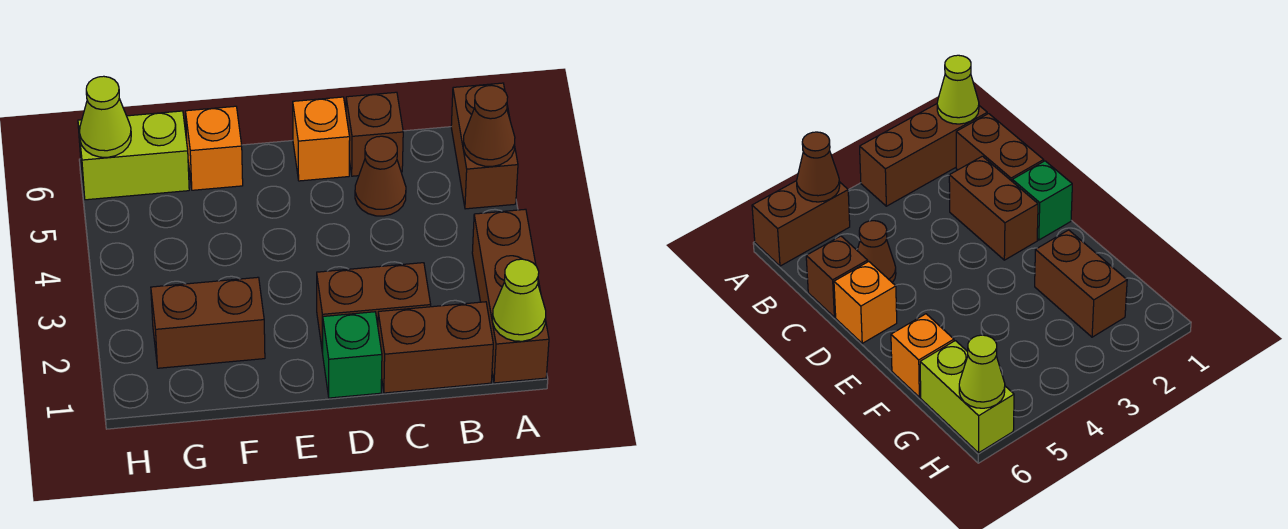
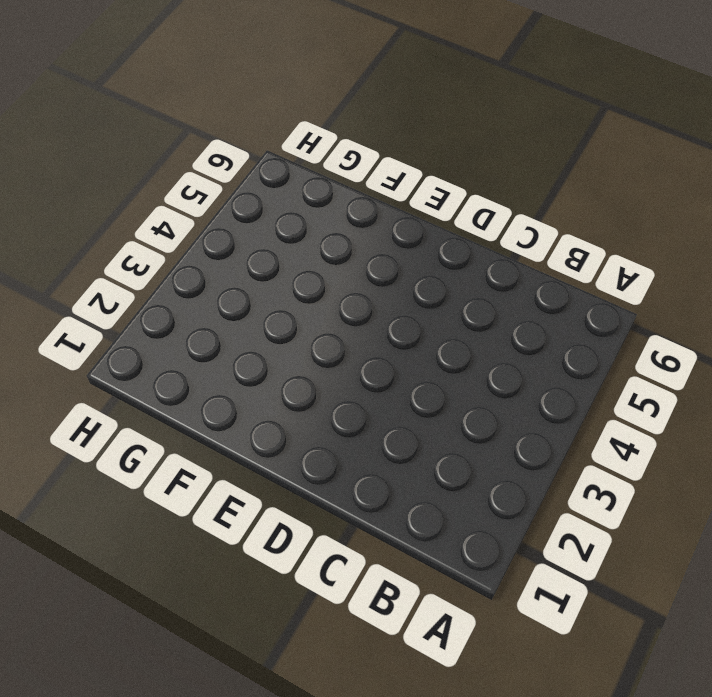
none -> brown brick A1:A3 level 1
none -> brown brick A5:A6 level 1
none -> brown brick B1:C1 level 1

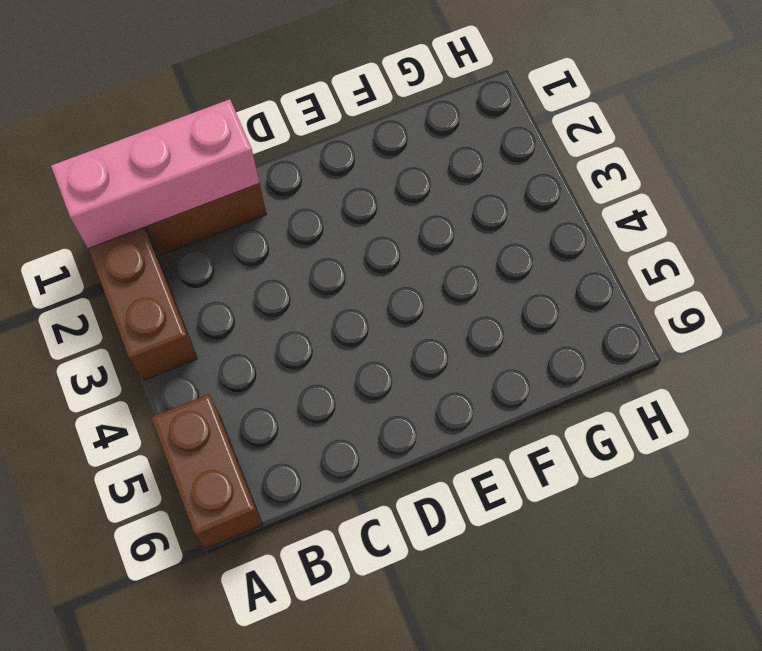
pink brick A1:C1 level 2 -> lime cone A1 level 2
none -> brown brick C2:D2 level 1
none -> brown cone C5 level 1
none -> brown brick C6 level 1

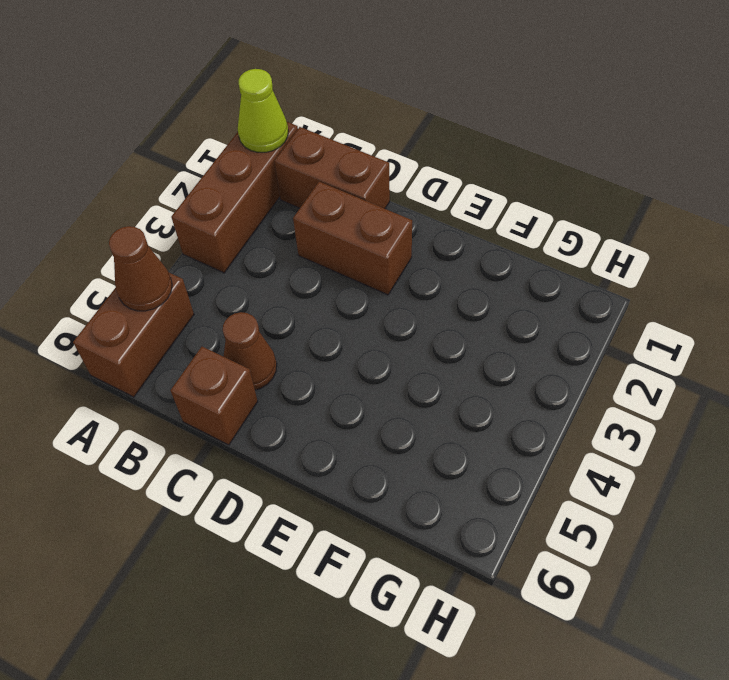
none -> green brick D1 level 1
none -> orange brick D6 level 1
none -> brown brick F2:G2 level 1

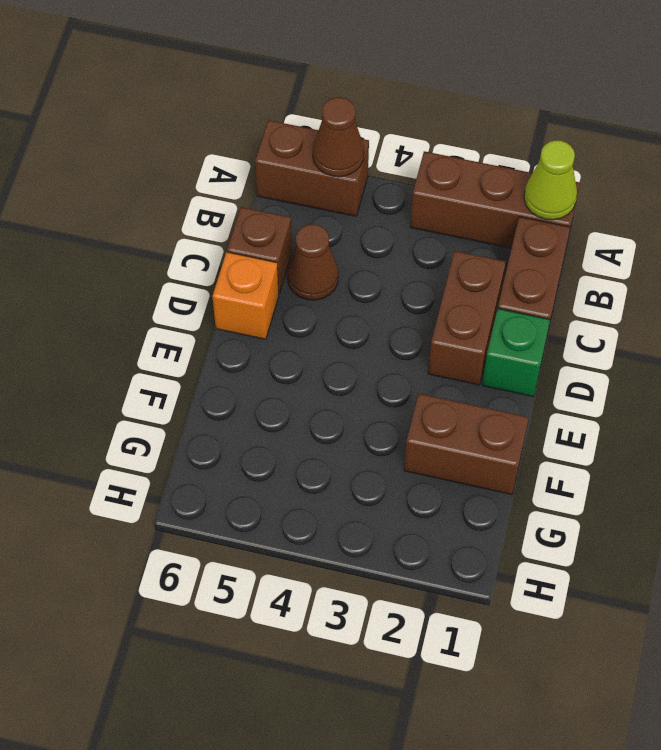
brown brick F1:F2 level 1 -> brown brick F2:G2 level 1
none -> orange brick F6 level 1
none -> lime brick G6:H6 level 1
none -> lime cone H6 level 2

